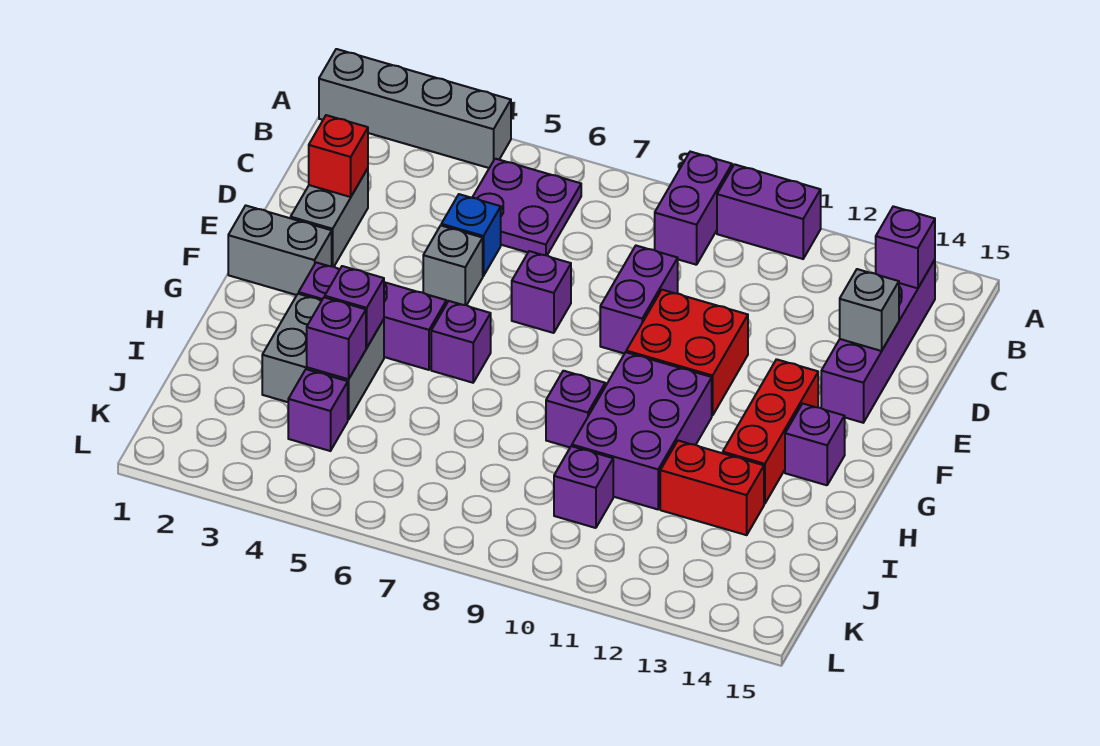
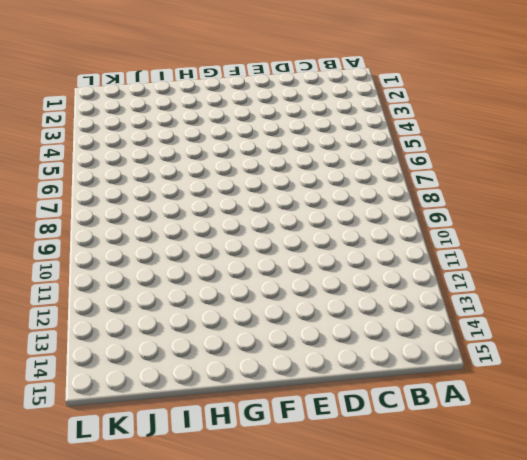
none -> grey brick A1:A4 level 1
none -> purple brick A9:B9 level 1
none -> purple brick A10:A11 level 1

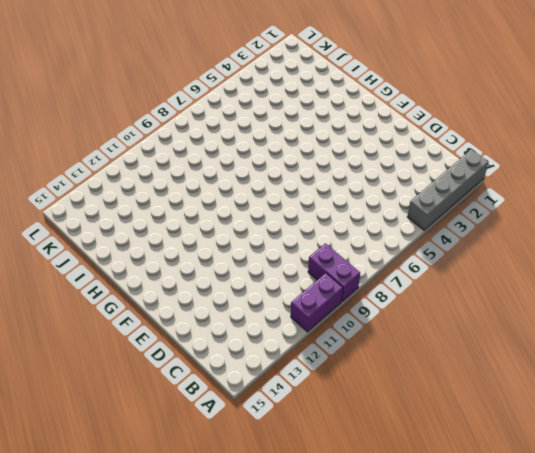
none -> purple plate B5:C6 level 1
none -> purple brick B14:E14 level 1
none -> grey brick D2:E2 level 1

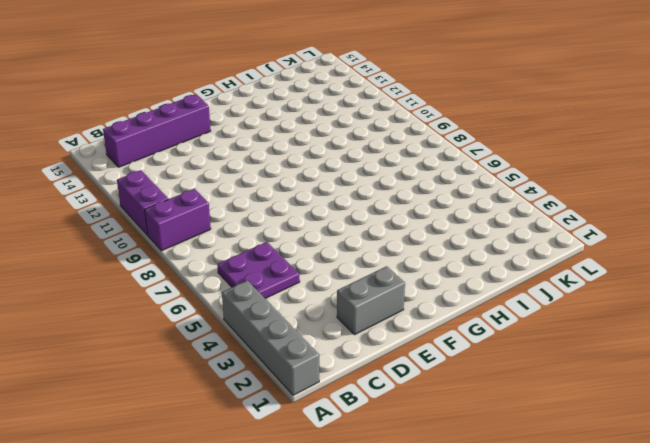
none -> blue brick D5 level 1
none -> purple brick D9:E9 level 1
none -> grey brick E5 level 1

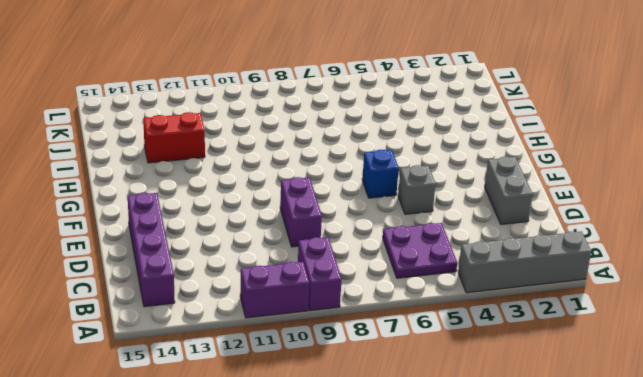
blue brick F6 level 1 -> blue brick D5 level 1
none -> purple brick E7 level 1
none -> red brick E10:F11 level 1
none -> grey brick F1:F2 level 1

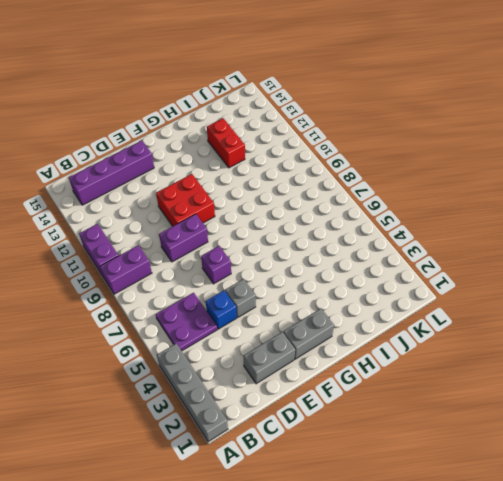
grey brick F2:G2 level 1 -> grey brick F1:F2 level 1
none -> red brick F13:H13 level 1
none -> purple brick G3:G5 level 1
none -> purple brick G6 level 1

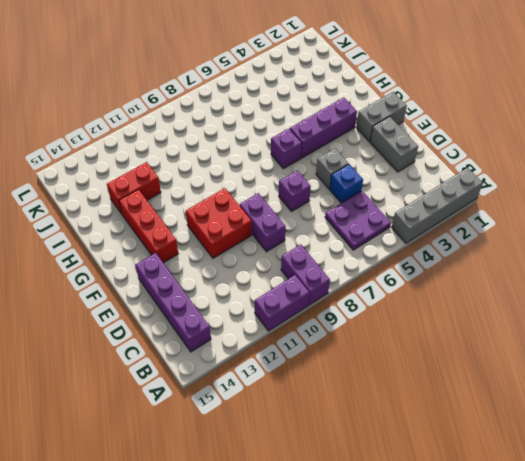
none -> purple brick G10:I11 level 1
none -> purple brick G14 level 1
none -> grey brick H3:I4 level 1

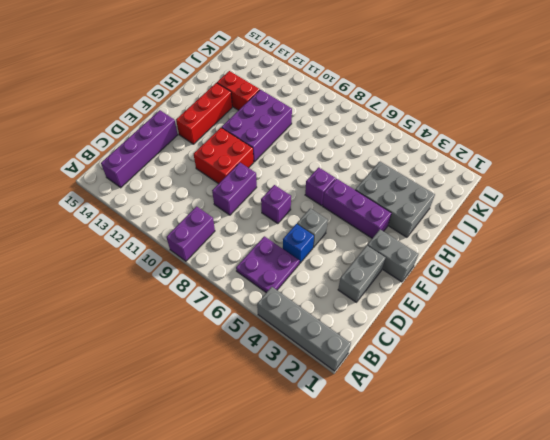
grey brick H2:I4 level 1 -> grey brick H3:I4 level 1
none -> purple brick A10:A11 level 1
none -> purple brick G14 level 1
none -> purple brick H9 level 1

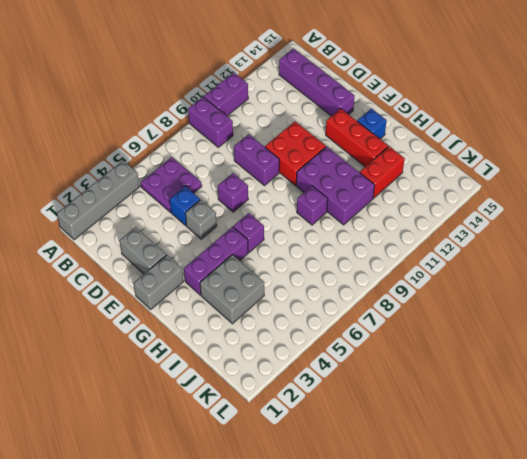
blue brick G14 level 1 -> purple brick G14 level 1
none -> purple brick J4 level 1
none -> purple brick J10 level 1
none -> purple brick B14 level 2

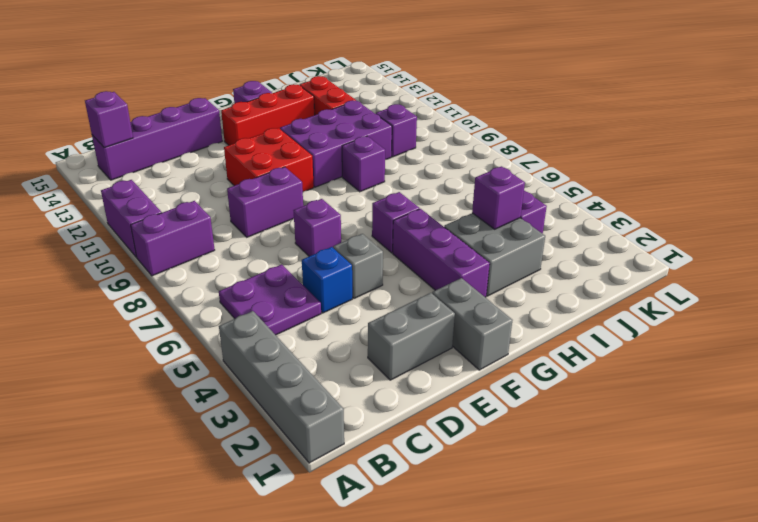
none -> red brick D2 level 2
none -> grey brick D14 level 2
none -> purple brick H4 level 2

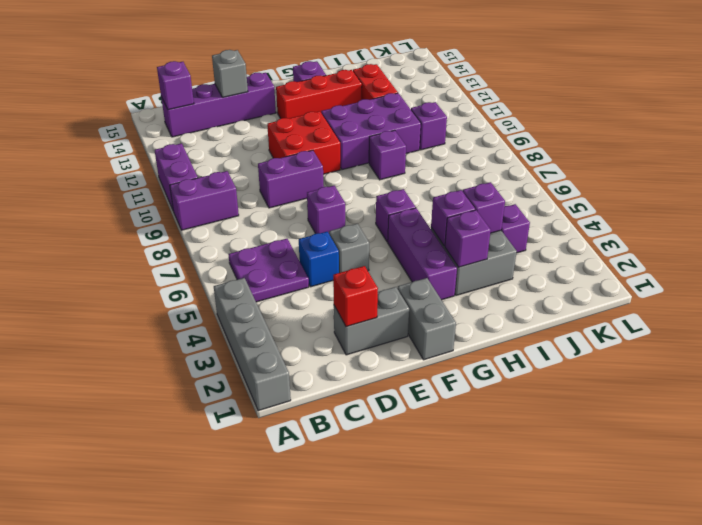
purple brick H3 level 2 -> none

